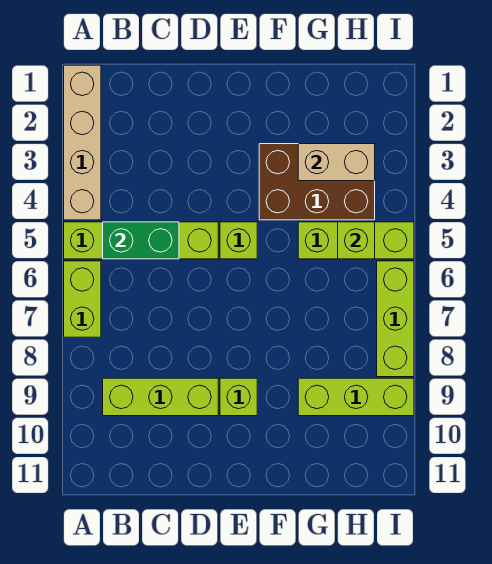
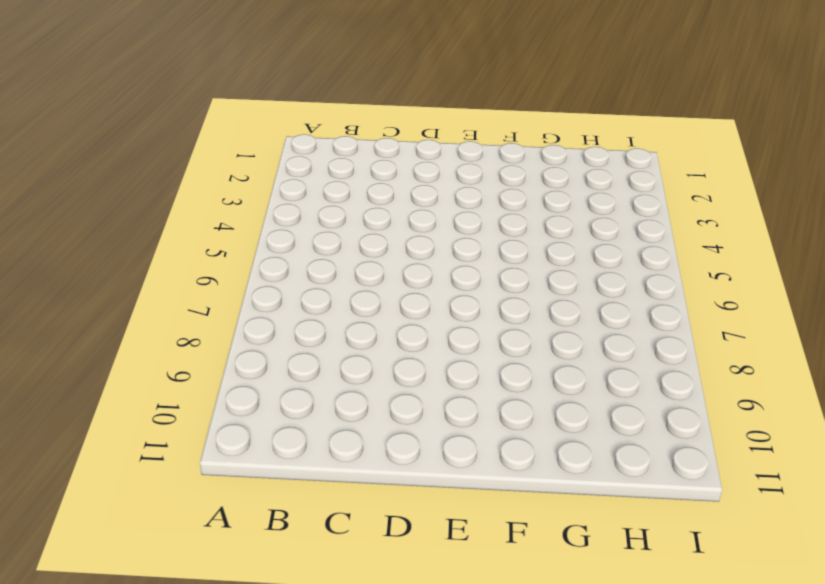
none -> tan brick A1:A4 level 1
none -> lime brick A5:D5 level 1
none -> lime brick A6:A7 level 1

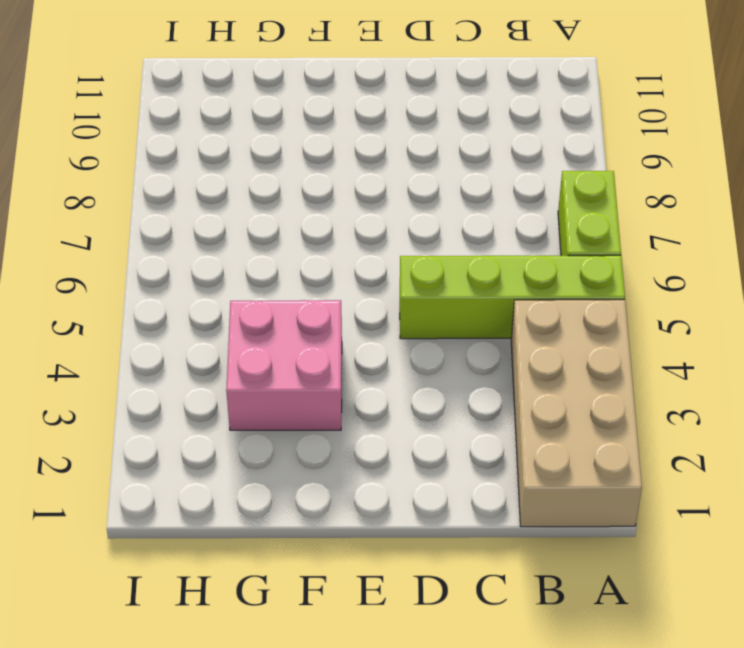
tan brick A1:B4 level 1 -> tan brick A1:A4 level 1
pink brick F3:G4 level 1 -> brown brick F3:H4 level 1
none -> lime brick B9:D9 level 1
none -> lime brick E5 level 1
none -> lime brick E9 level 1

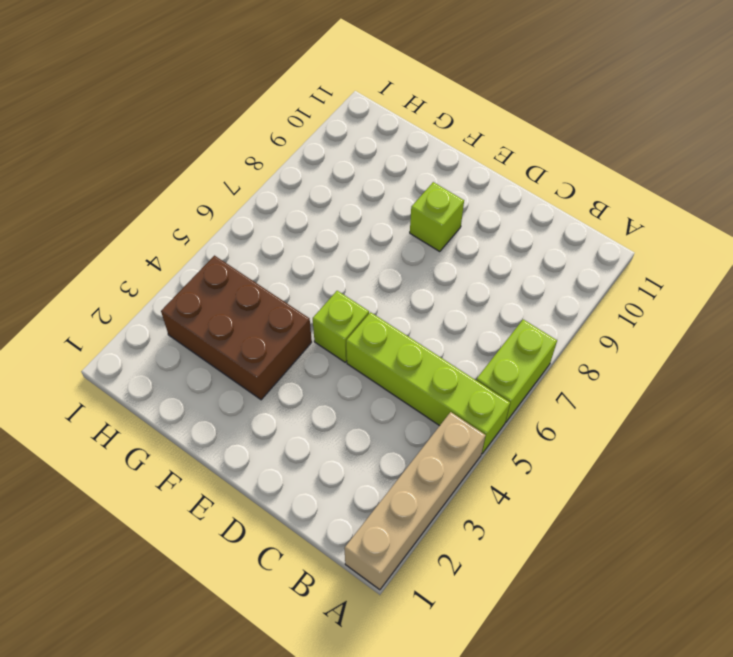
none -> lime brick B9:D9 level 1
none -> lime brick G5:I5 level 1
none -> lime brick G9:I9 level 1

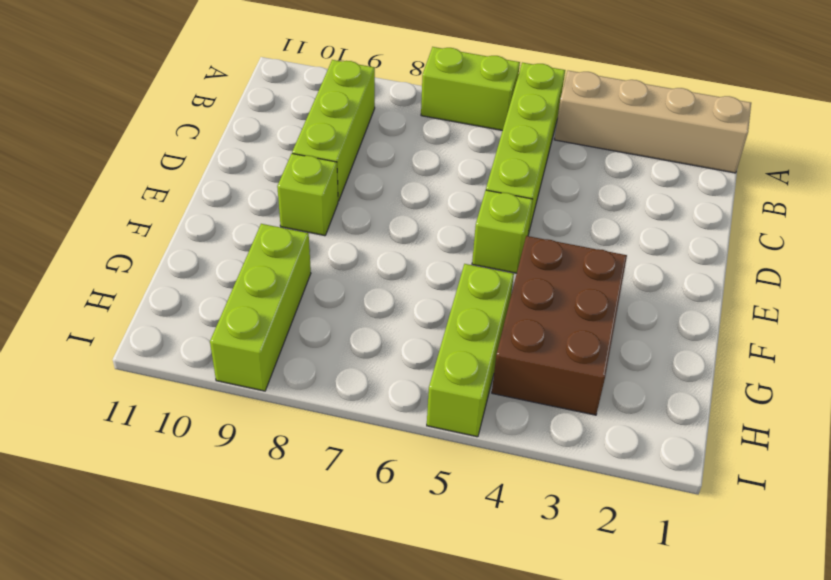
none -> lime brick I6:I8 level 1
none -> green brick B5:C5 level 2
none -> tan brick G3:H3 level 2

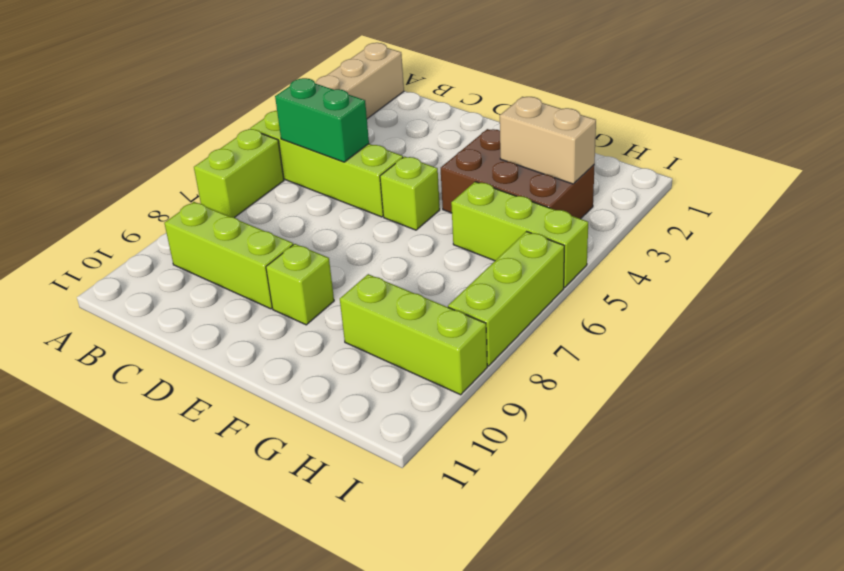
none -> lime brick H5 level 2

